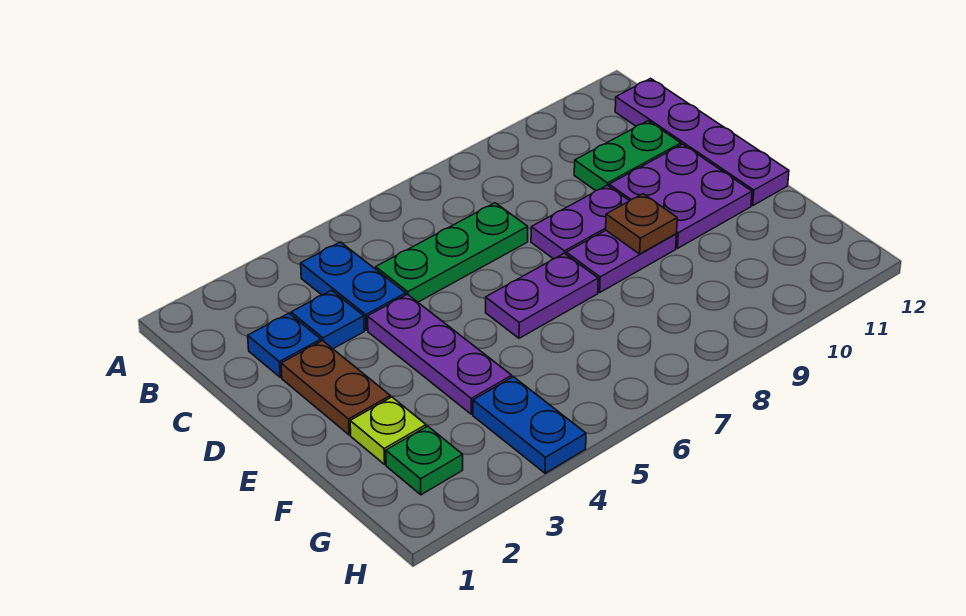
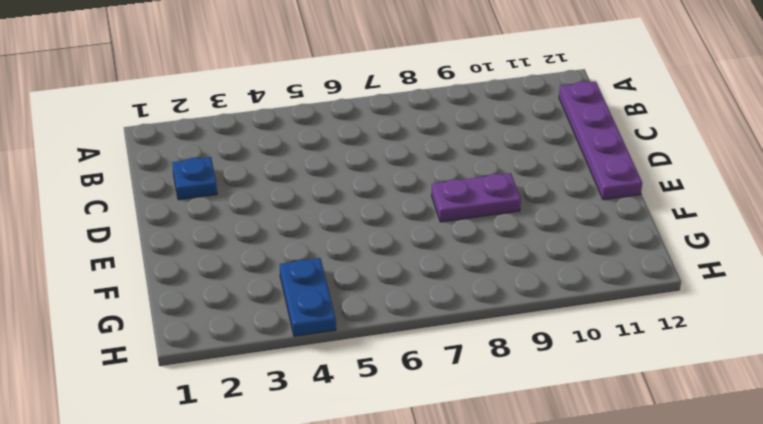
none -> blue plate B4:C4 level 1
none -> blue plate C3 level 1
none -> green plate C5:C7 level 1

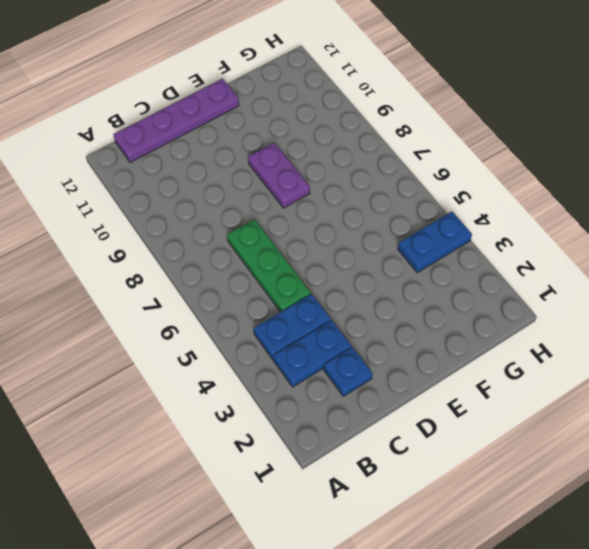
blue plate B3:C3 level 1 -> blue plate C3 level 1
none -> green plate C10:C11 level 1
none -> brown plate D2:E2 level 1
none -> purple plate D4:F4 level 1

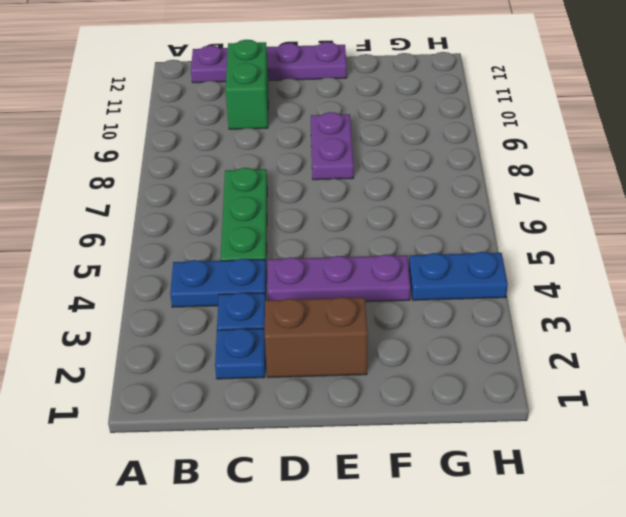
green brick C10:C11 level 1 -> green plate C10:C11 level 1
brown brick D2:E2 level 1 -> brown plate D2:E2 level 1
none -> purple plate D8:D9 level 1
none -> purple plate D10:E11 level 1
none -> purple plate E6:E7 level 1

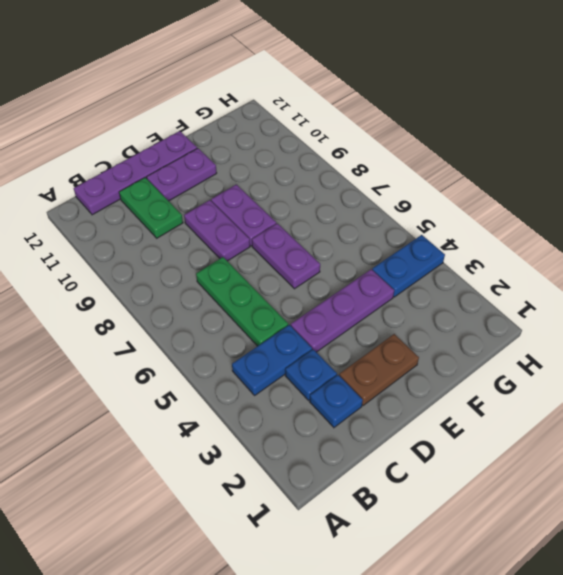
purple plate D11:E11 level 1 -> purple plate D10:E11 level 1
none -> lime plate F2 level 1
none -> green plate G2 level 1
none -> brown plate E9 level 2

